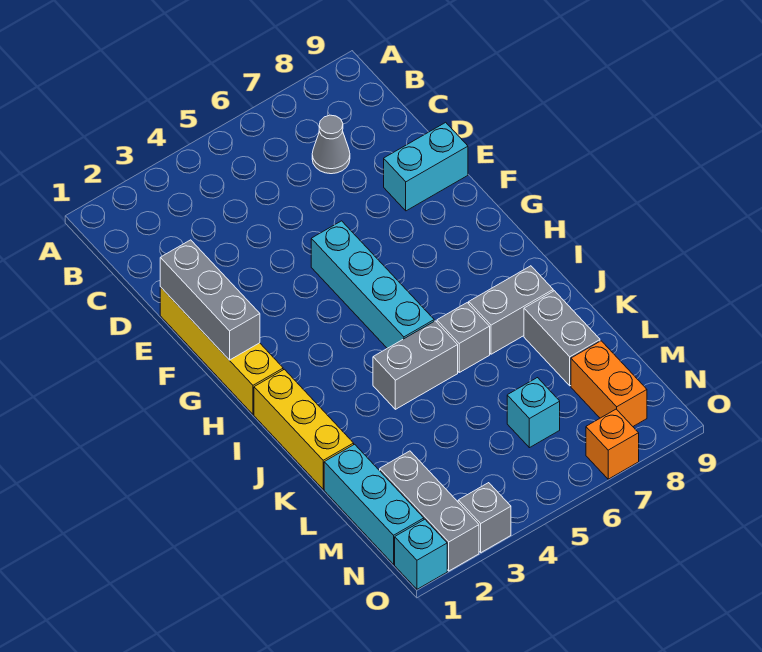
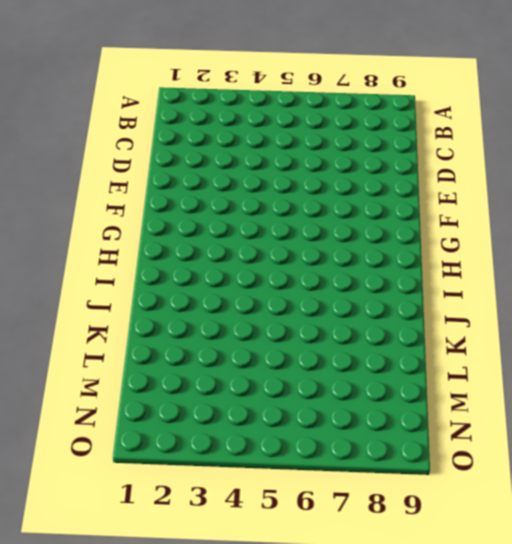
none -> grey cone C7 level 1
none -> yellow brick E1:H1 level 1
none -> cyan brick E8:E9 level 1

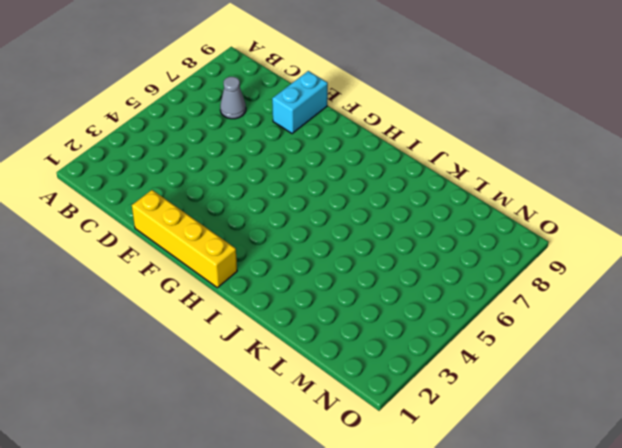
none -> cyan brick F5:I5 level 1
none -> yellow brick I1:K1 level 1
none -> grey brick J4:J5 level 1

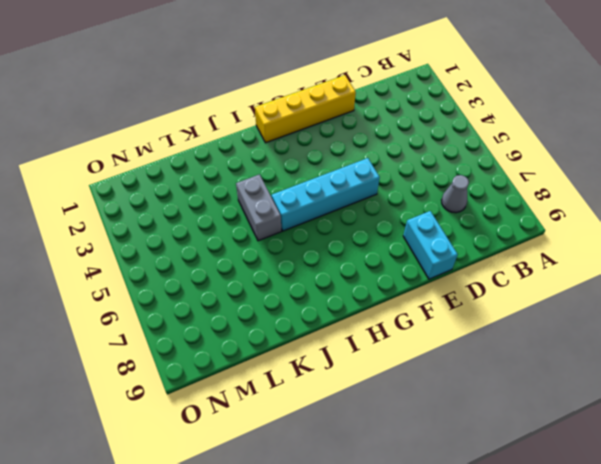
none -> yellow brick I1:K1 level 1
none -> grey brick J6 level 1
none -> grey brick J7:J8 level 1

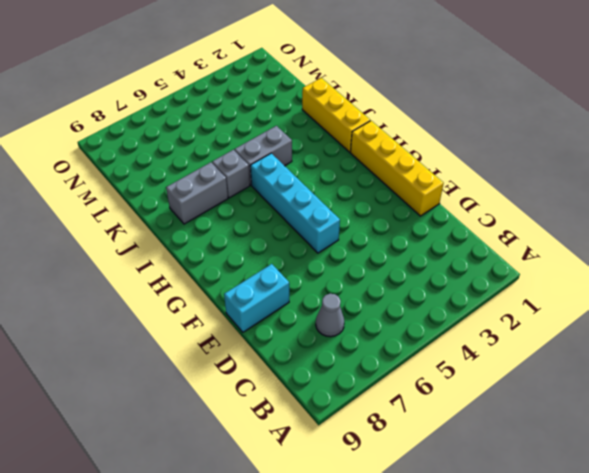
none -> grey brick K8:L8 level 1
none -> cyan brick L1:N1 level 1
none -> grey brick M2:O2 level 1

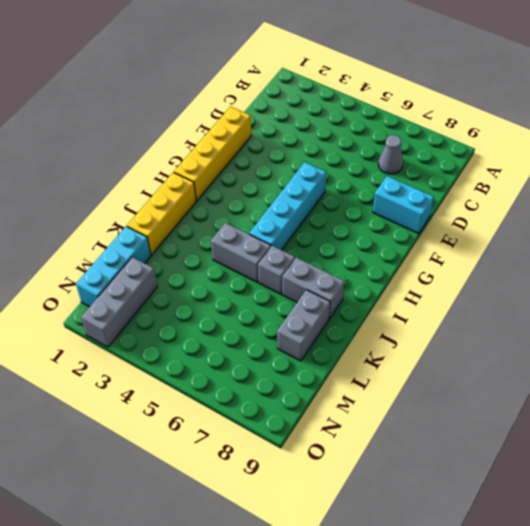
none -> cyan brick M6 level 1
none -> orange brick M8:N8 level 1
none -> cyan brick O1 level 1

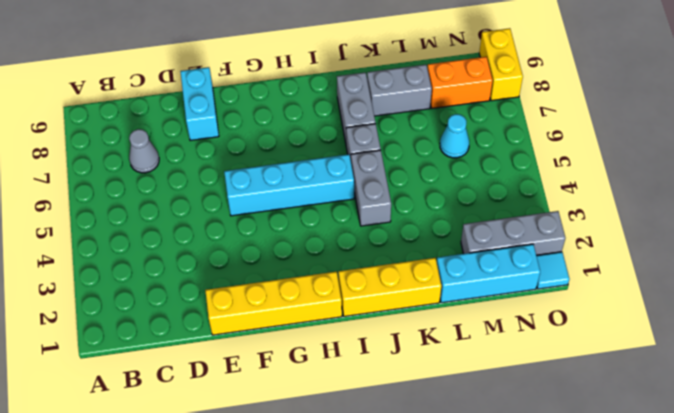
cyan cone M6 level 1 -> cyan brick M6 level 1
cyan tile O1 level 1 -> cyan brick O1 level 1
yellow brick O8:O9 level 1 -> none
none -> grey brick O3 level 1
none -> orange brick O7 level 1
none -> grey brick E1:G1 level 2

